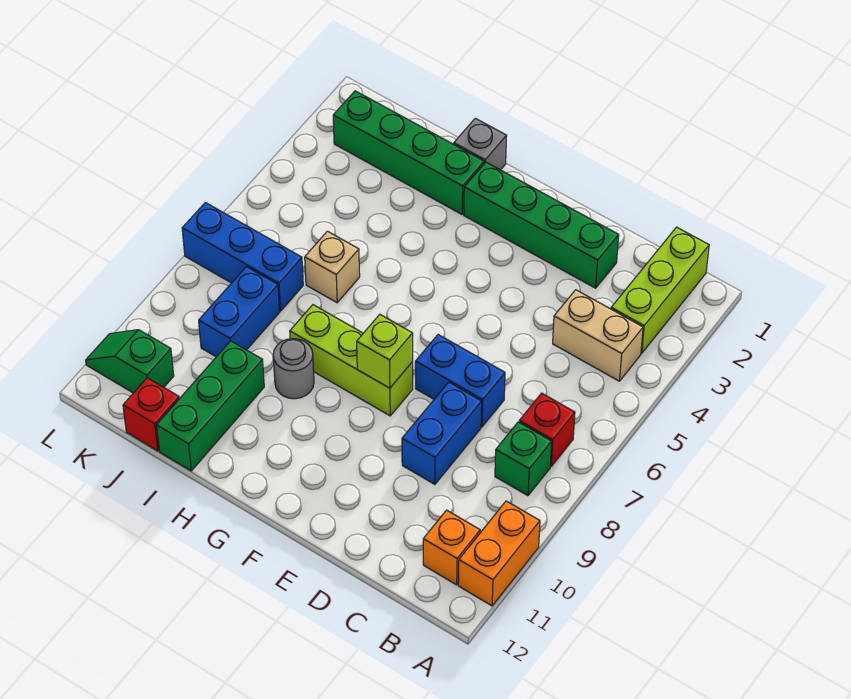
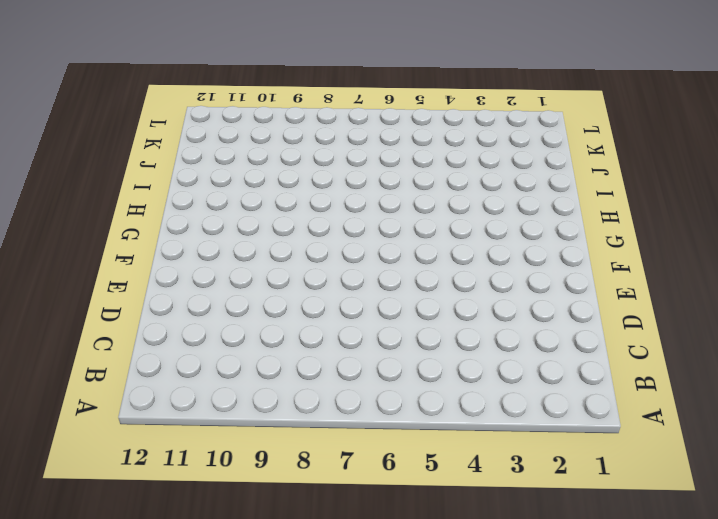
none -> orange brick A10:A11 level 1
none -> lime brick B1:B3 level 1
none -> tan brick B4:C4 level 1

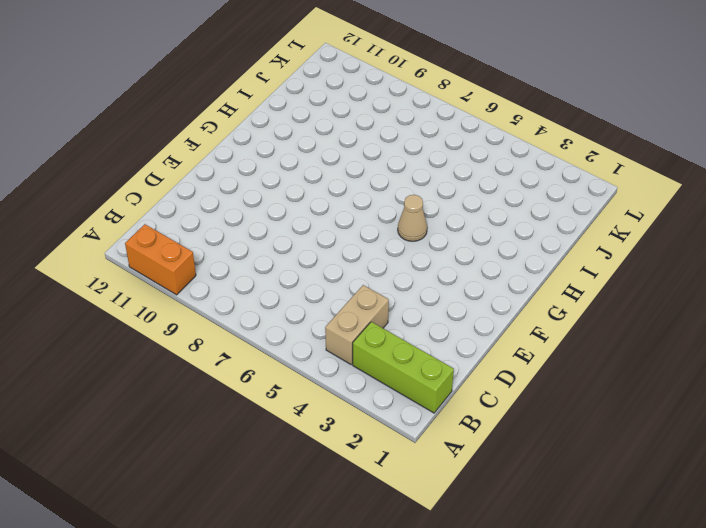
tan cone G5 level 1 -> none
none -> red brick B7 level 1
none -> green brick B8 level 1
none -> orange brick B11 level 1

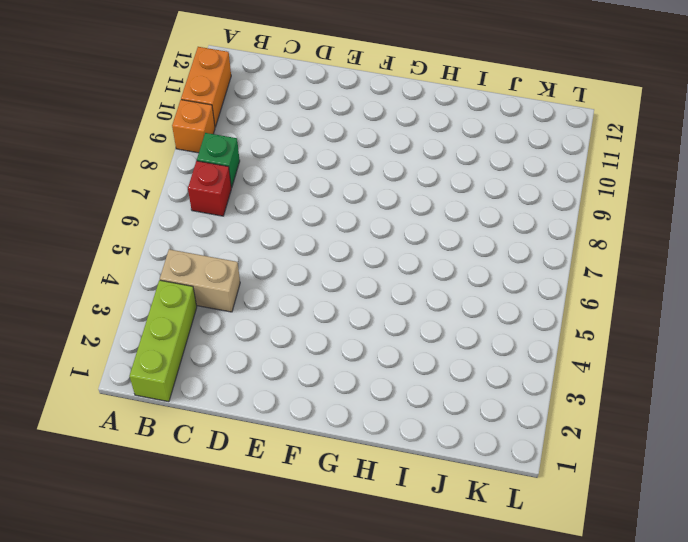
orange brick A9 level 1 -> orange brick B11 level 1
none -> green brick D2:G2 level 1
none -> blue brick D7:E7 level 1
none -> blue brick D8:D9 level 1

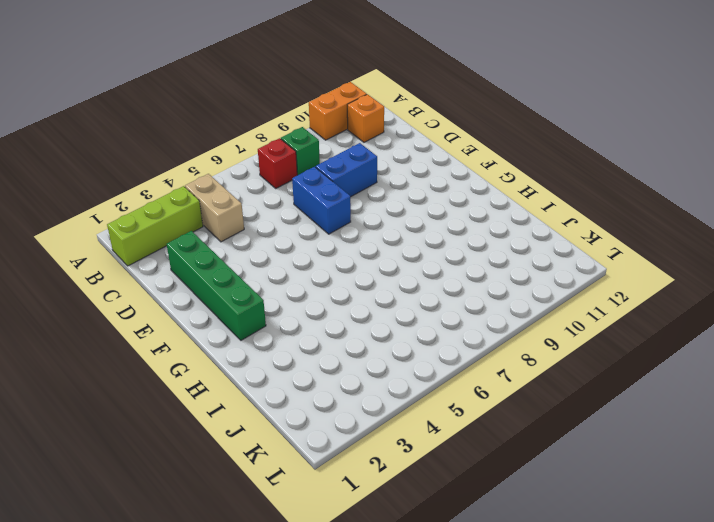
none -> lime brick F8:H8 level 1
none -> grey brick H1 level 1
none -> green brick H2:K2 level 1

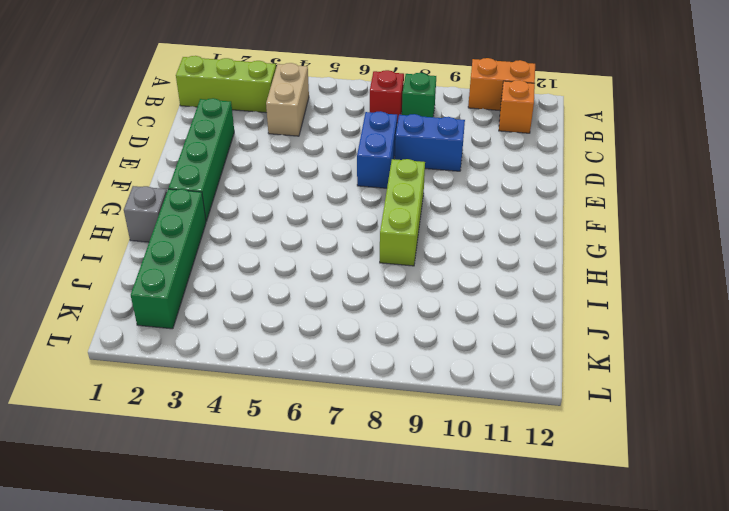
none -> grey round brick H9 level 1
none -> tan brick I6 level 1
none -> green brick I10:I12 level 1

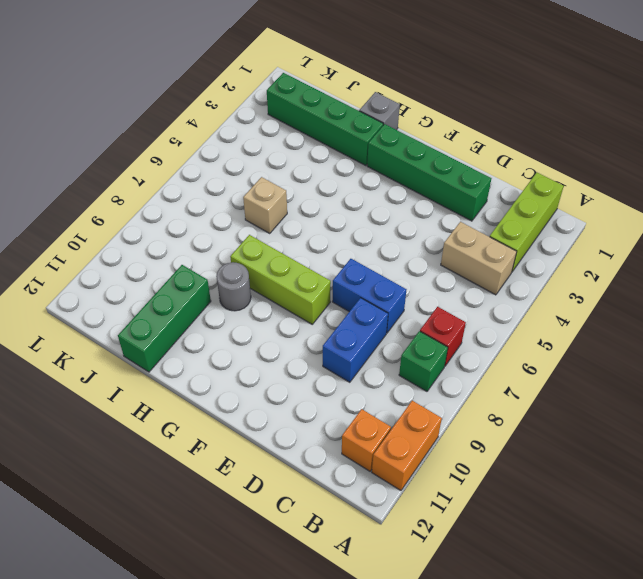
none -> blue brick J7:L7 level 1
none -> blue brick J8:J9 level 1
none -> red brick J12 level 1

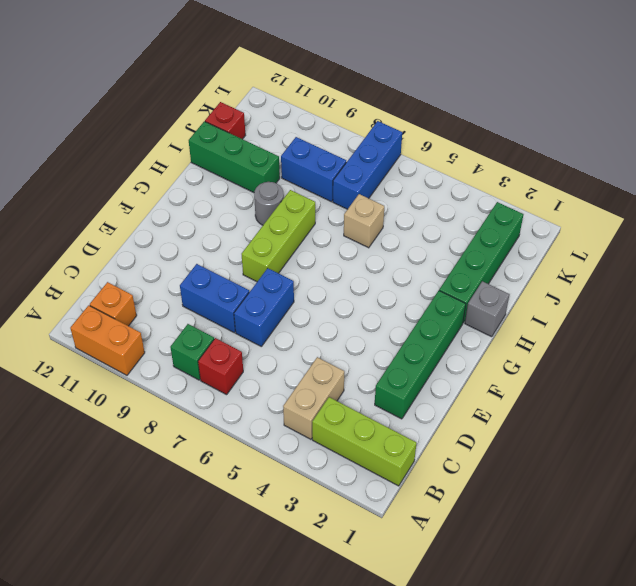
none -> green slope K11:L11 level 1 top K
none -> lime brick F8 level 2

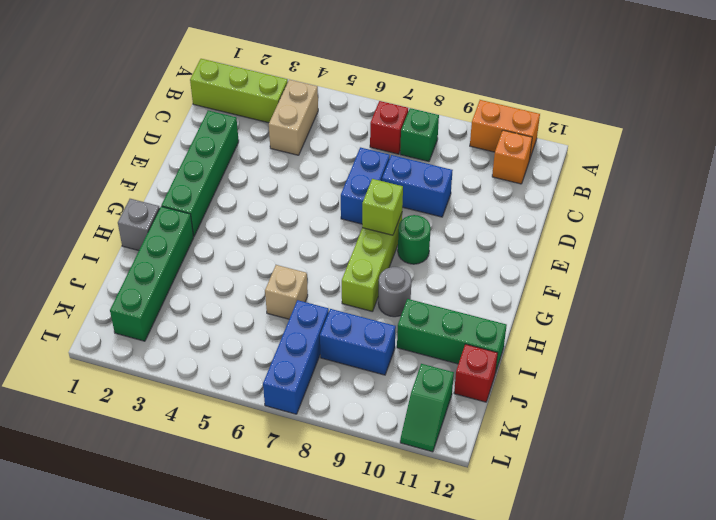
green round brick F9 level 1 -> none

